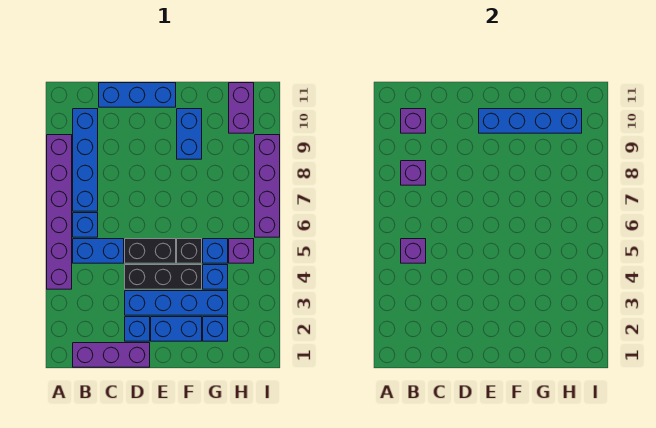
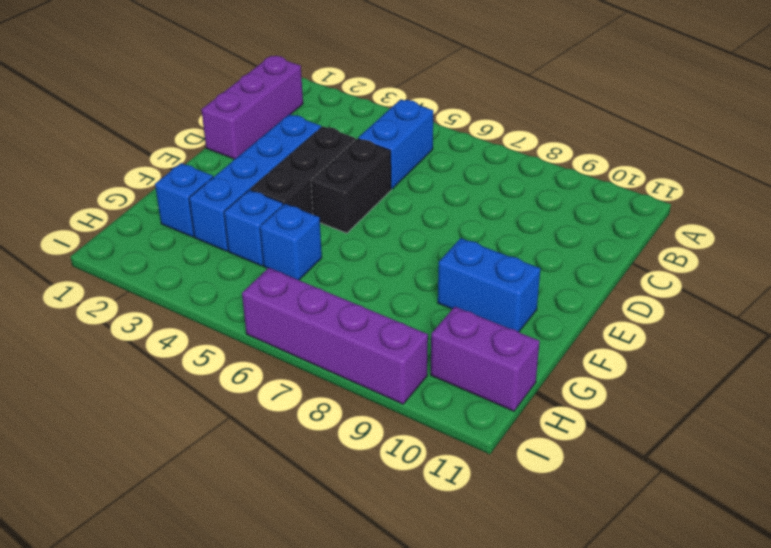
none -> purple brick A4:A9 level 1
none -> blue brick B6 level 1
none -> blue brick B7:B10 level 1

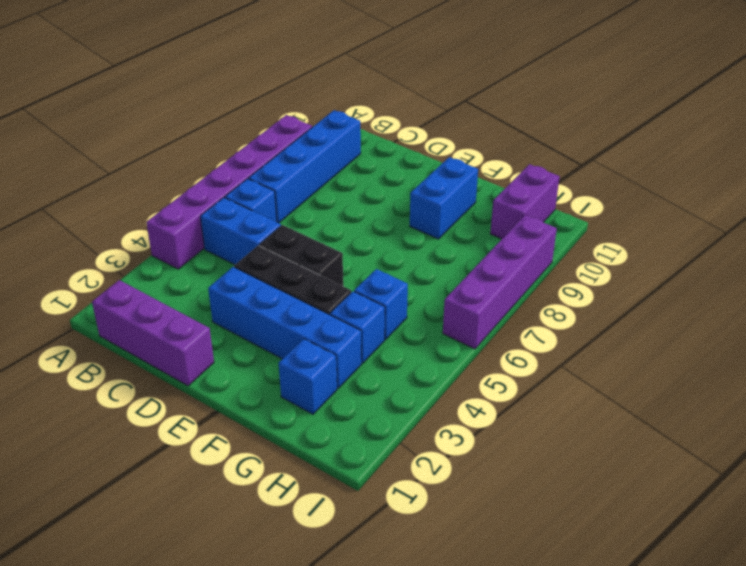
none -> blue brick C11:E11 level 1
none -> blue brick D2 level 1
none -> blue brick E2:F2 level 1

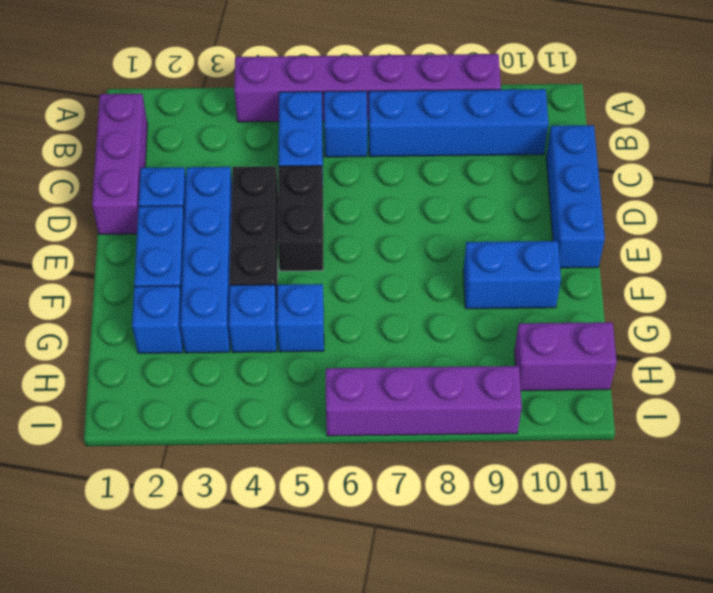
none -> black brick F5 level 1
none -> purple brick H5 level 1
none -> purple brick B5 level 2

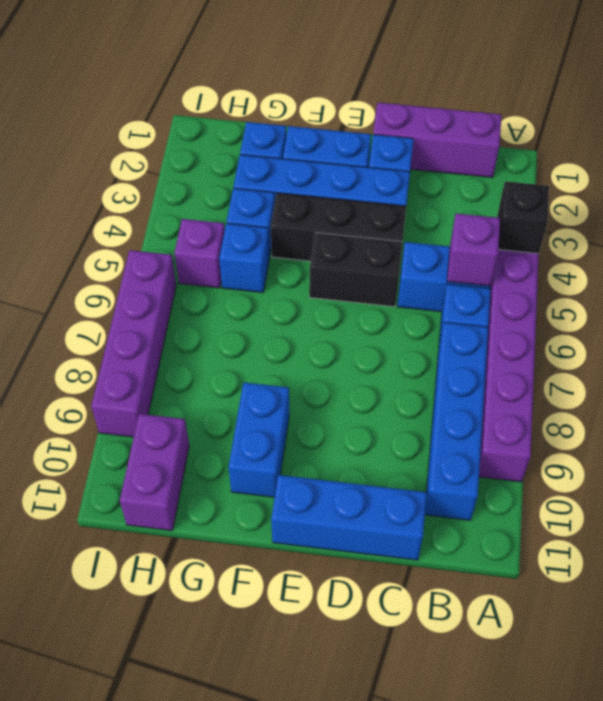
black brick A4 level 2 -> black brick F5 level 1
none -> purple brick B8 level 2
none -> purple brick B10 level 2
none -> blue brick E10:H10 level 2

